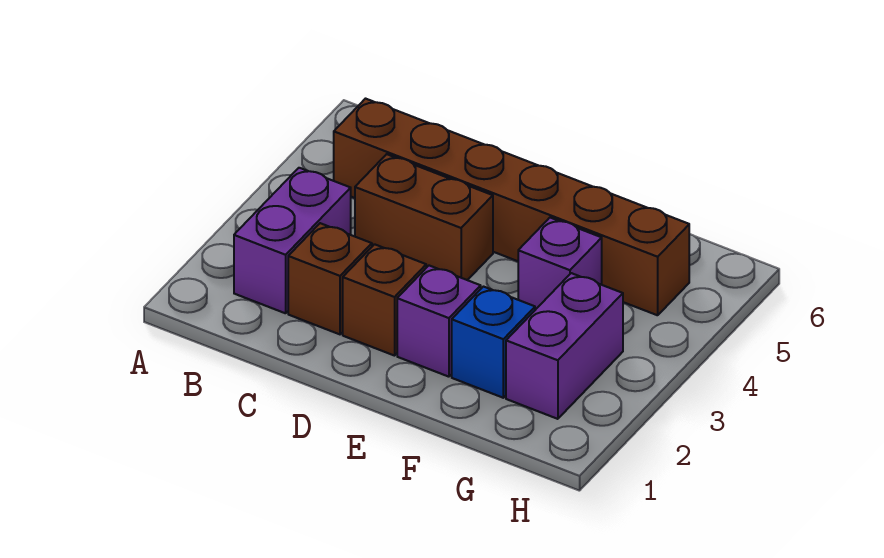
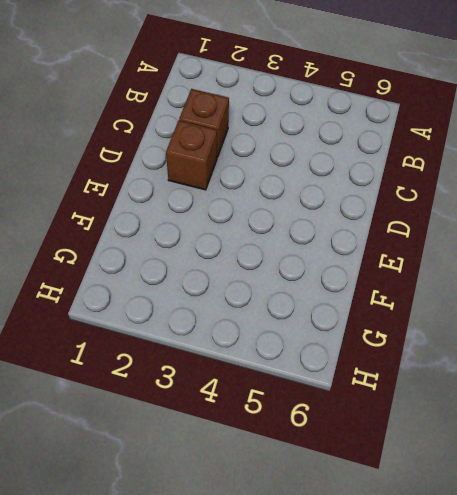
none -> purple brick B2:B3 level 1
none -> brown brick B5:G5 level 1

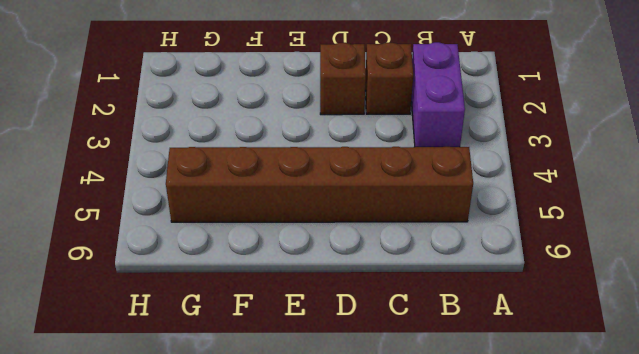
none -> brown brick C4:D4 level 1
none -> purple brick E2 level 1

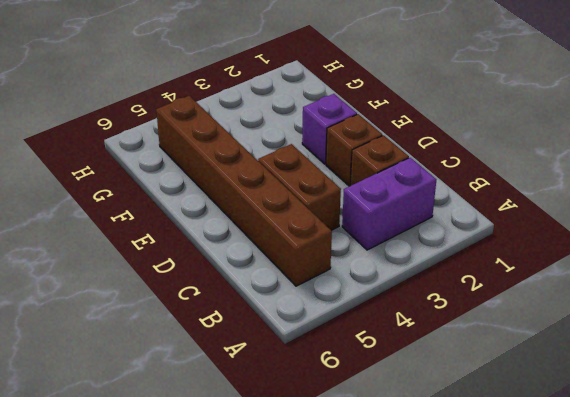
none -> blue brick F2 level 1
none -> purple brick F4 level 1

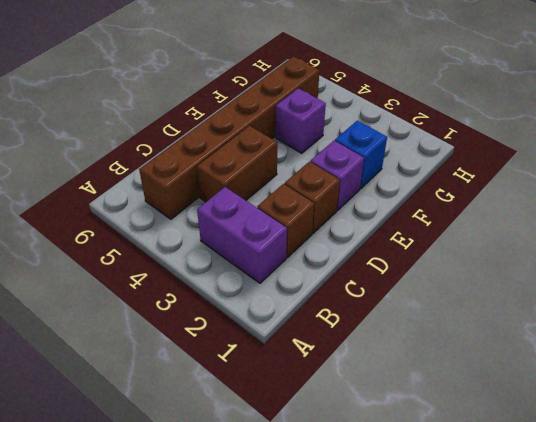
none -> purple brick G2:G3 level 1

